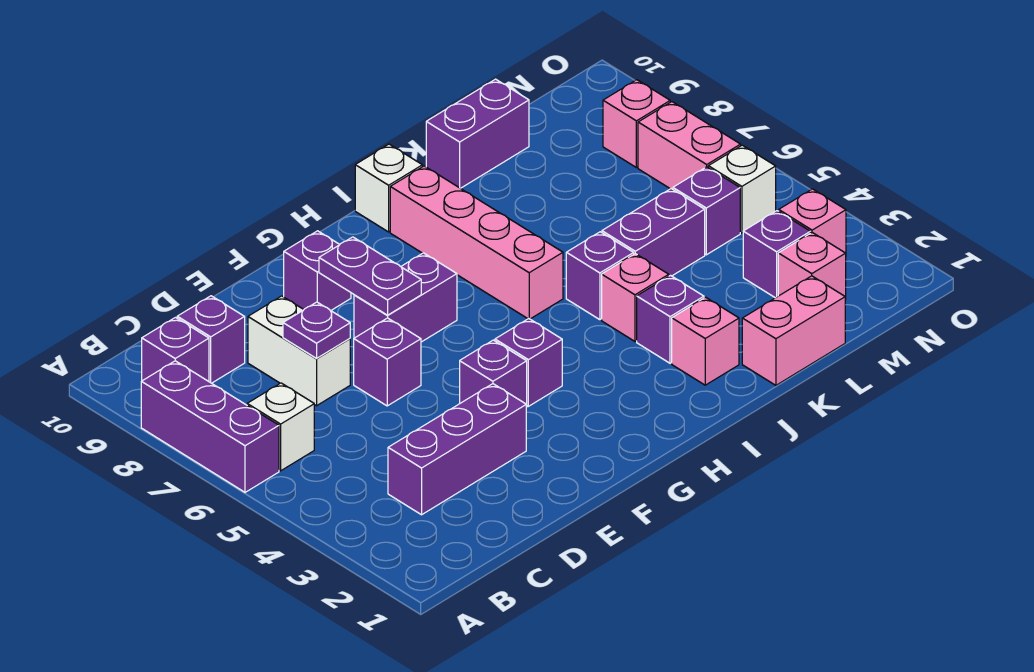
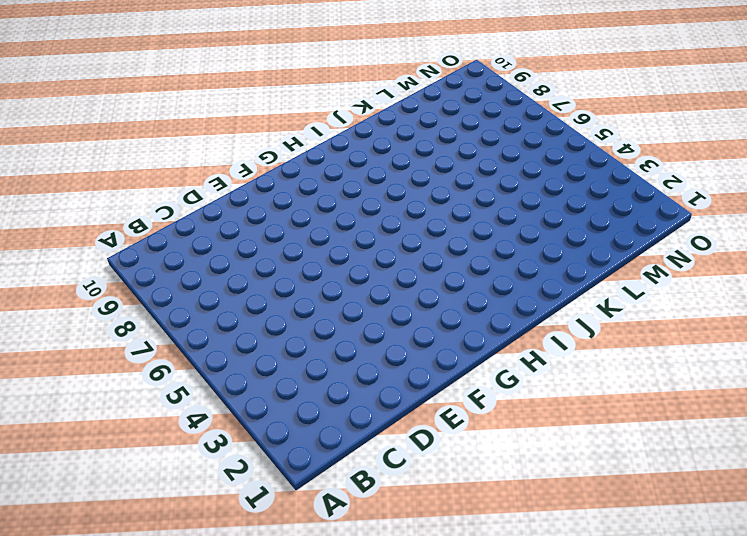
none -> purple brick A6:A8 level 1
none -> white brick B6 level 1
none -> purple brick B9 level 1

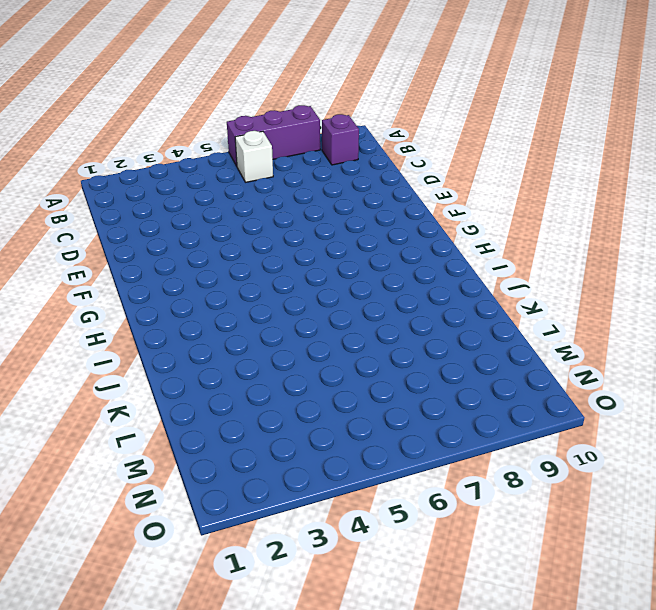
none -> purple brick C3:E3 level 1
none -> purple brick C9 level 1
none -> white brick D7:D8 level 1

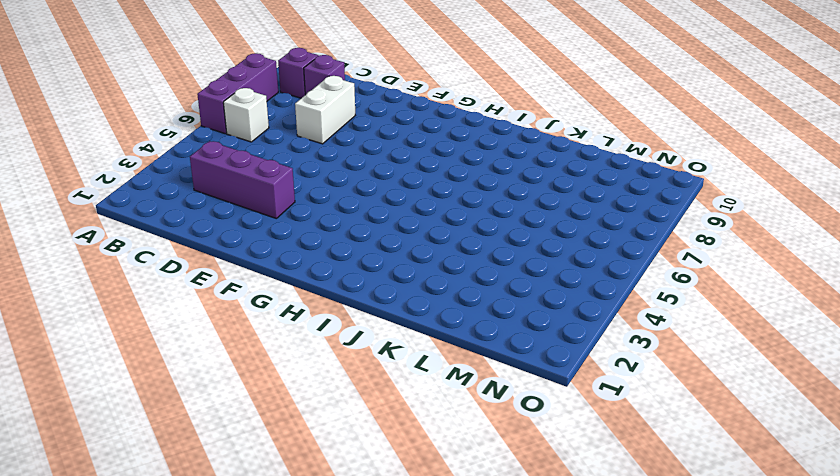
none -> purple brick E6 level 1
none -> purple brick F4 level 1
none -> purple brick F7:G7 level 1

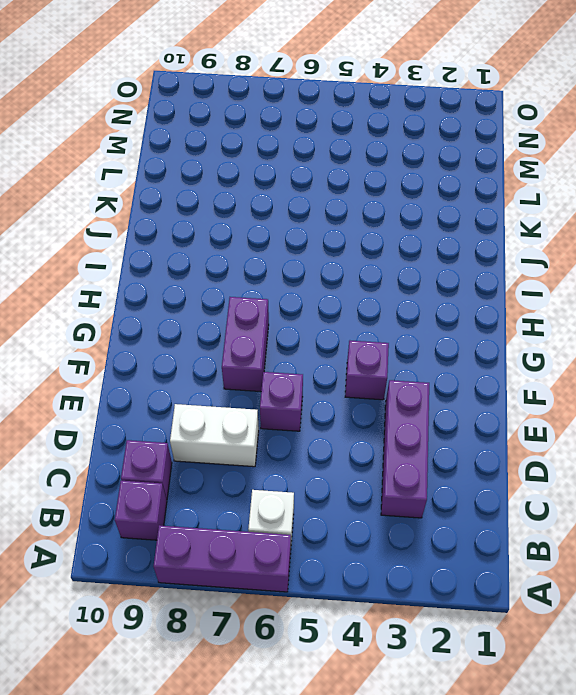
none -> purple brick F9 level 1
none -> purple brick G4 level 1
none -> pink brick I6:I9 level 1

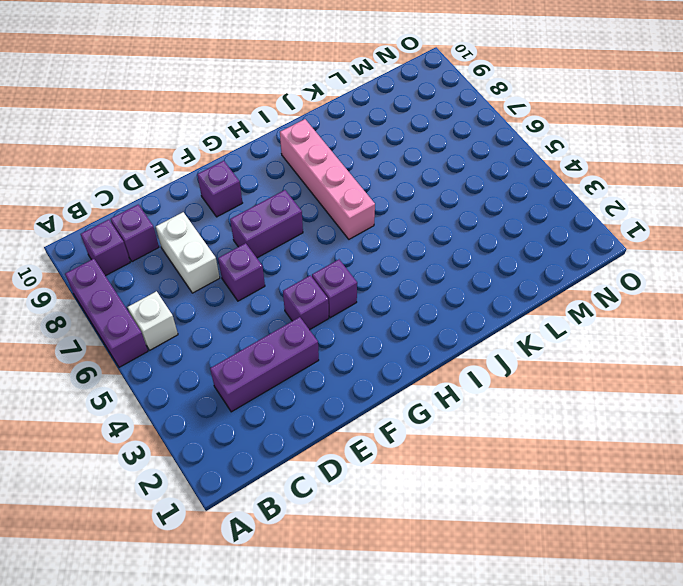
none -> white brick I10 level 1
none -> pink brick J2 level 1
none -> purple brick J3 level 1

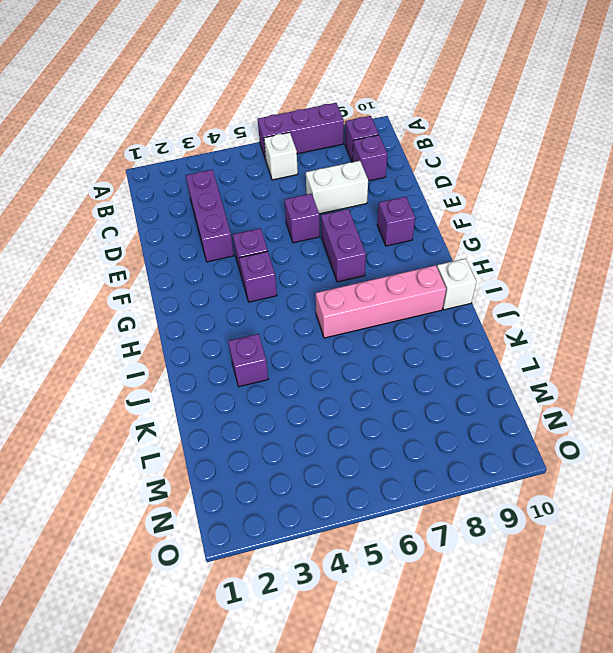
none -> pink brick J2 level 1
none -> pink brick J4 level 1
none -> purple brick J5 level 1

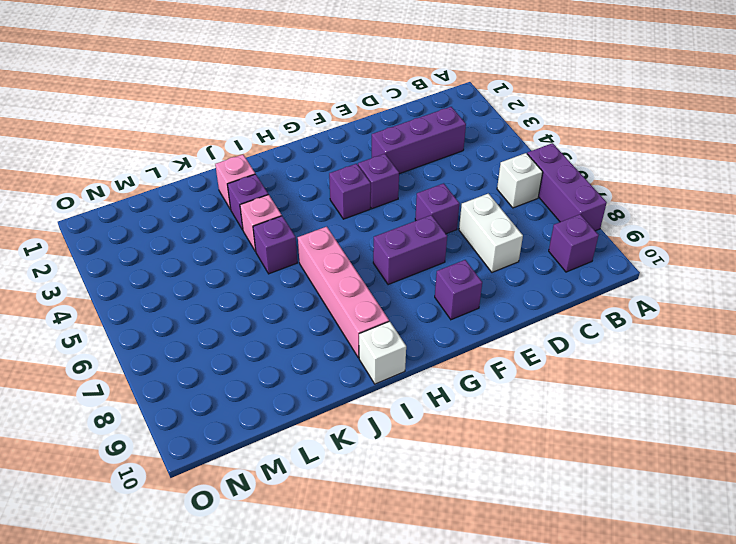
none -> purple brick C9 level 1
none -> pink brick K1:L1 level 1
none -> purple brick K5:L5 level 1

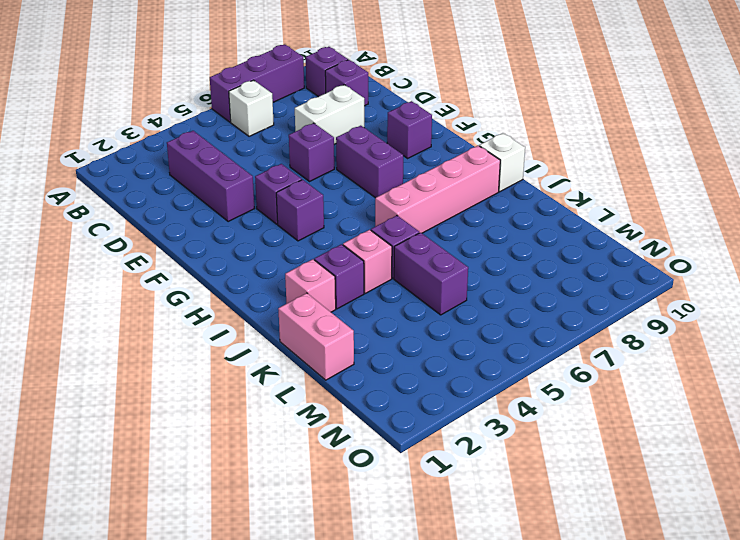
none -> purple brick K10:L10 level 1
none -> pink brick M2 level 1
none -> purple brick M3 level 1

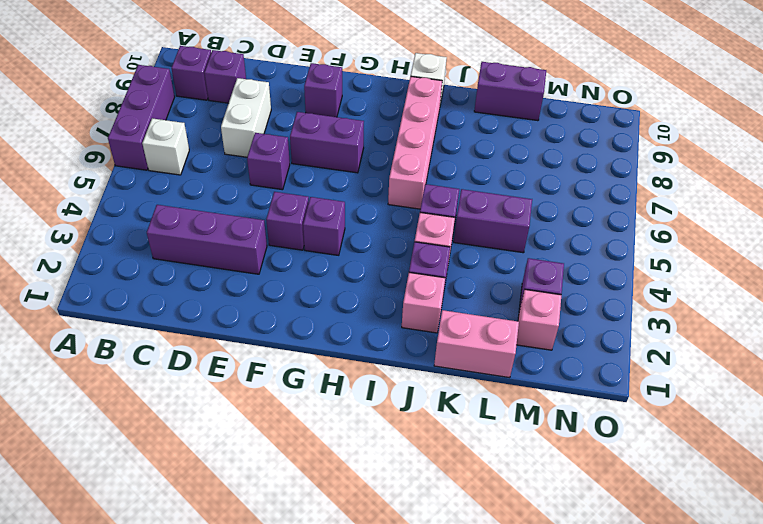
none -> purple brick M5 level 1
none -> pink brick N3 level 1
none -> white brick N5 level 1

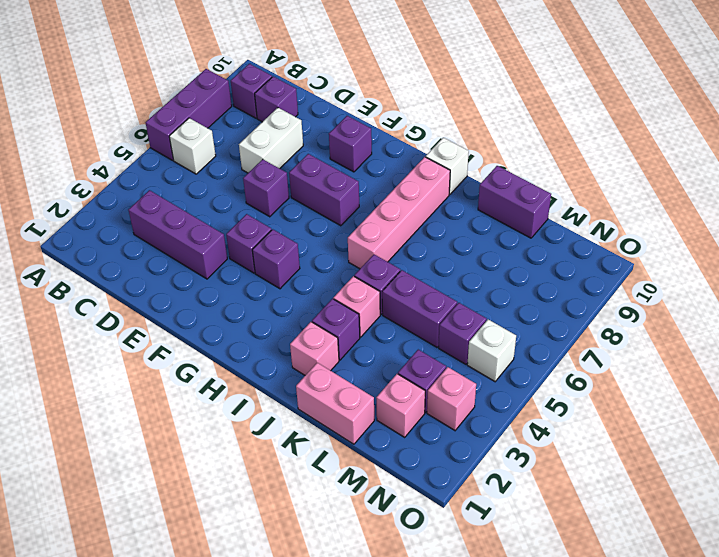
none -> pink brick N6:N7 level 1
none -> pink brick N8 level 1
none -> purple plate D7 level 2

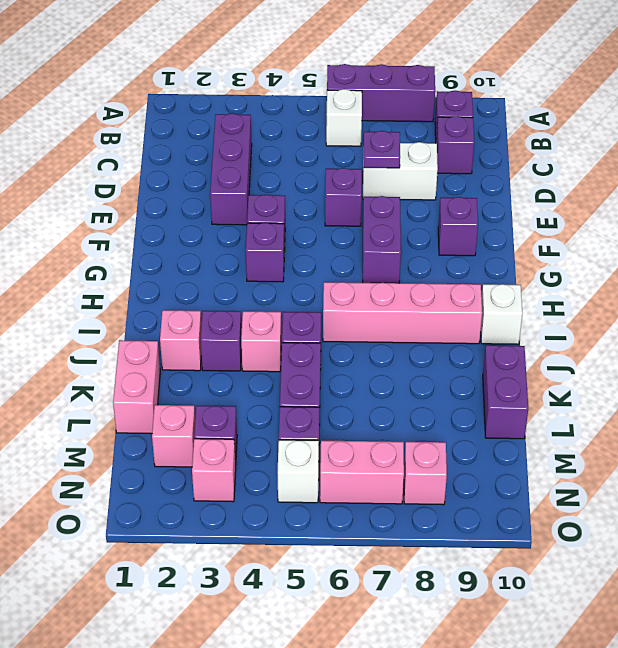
none -> purple plate F7:F8 level 2

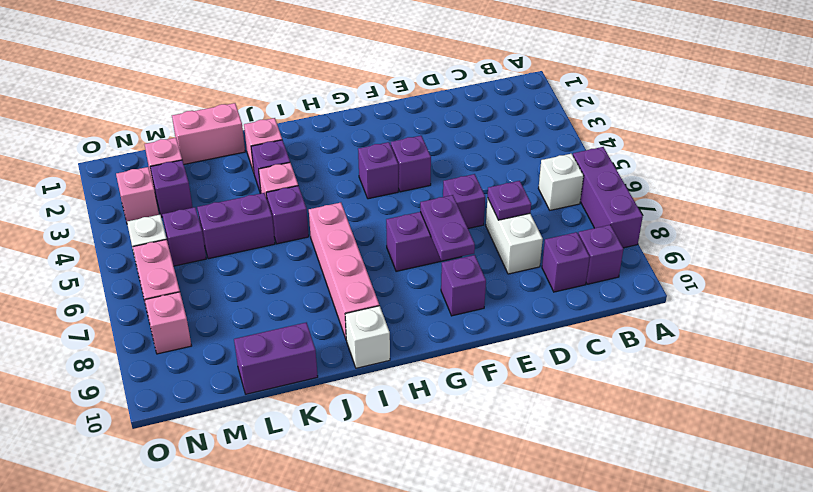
none -> purple brick C3:E3 level 1

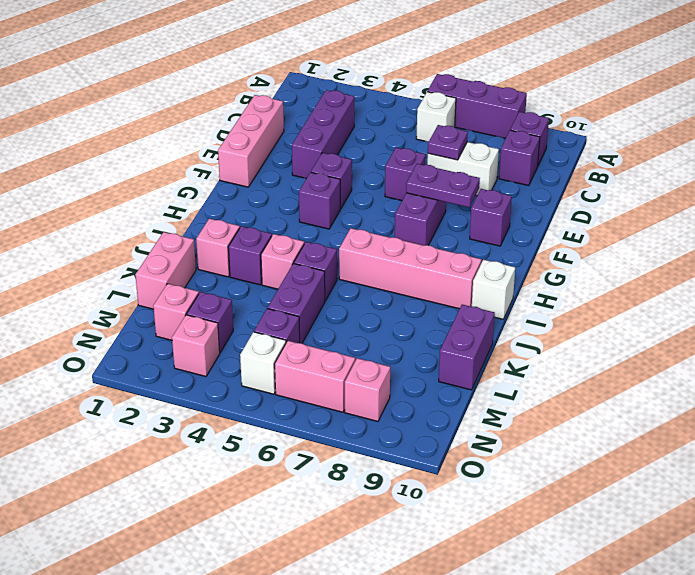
pink brick D1:F1 level 1 -> none

